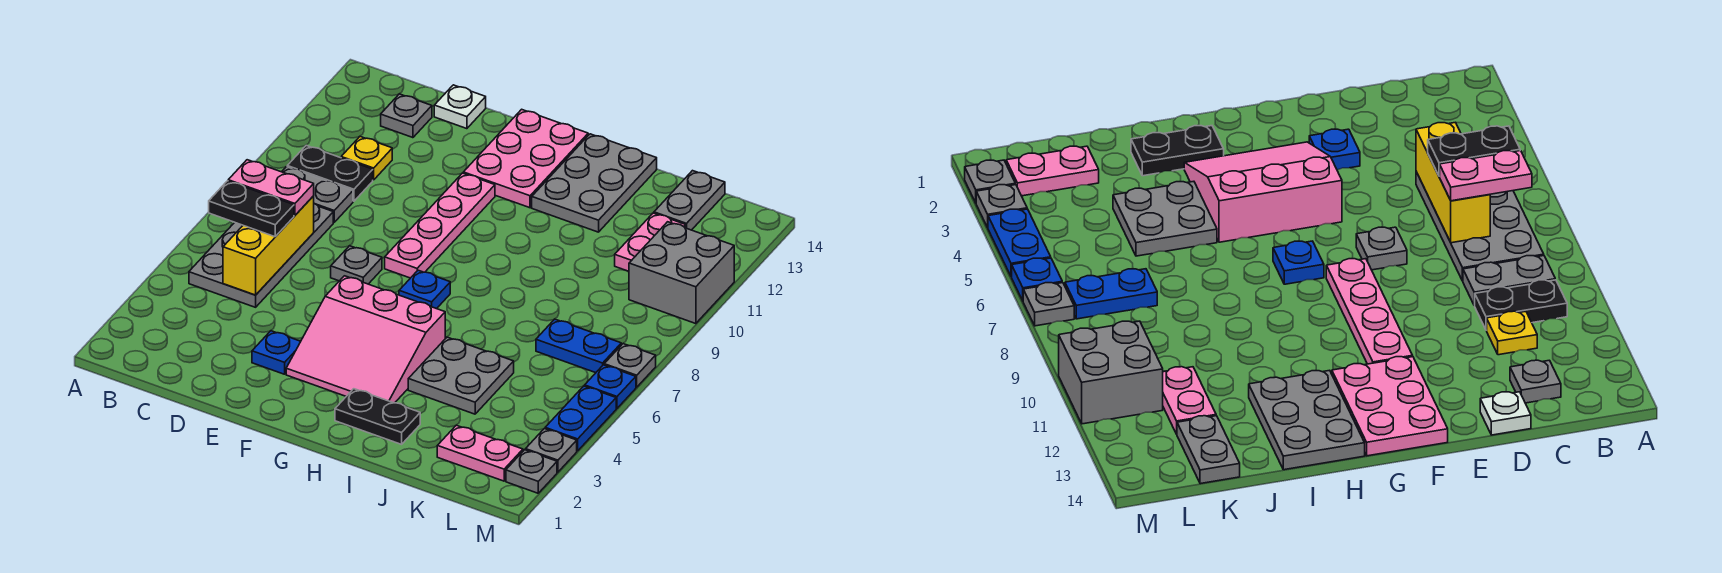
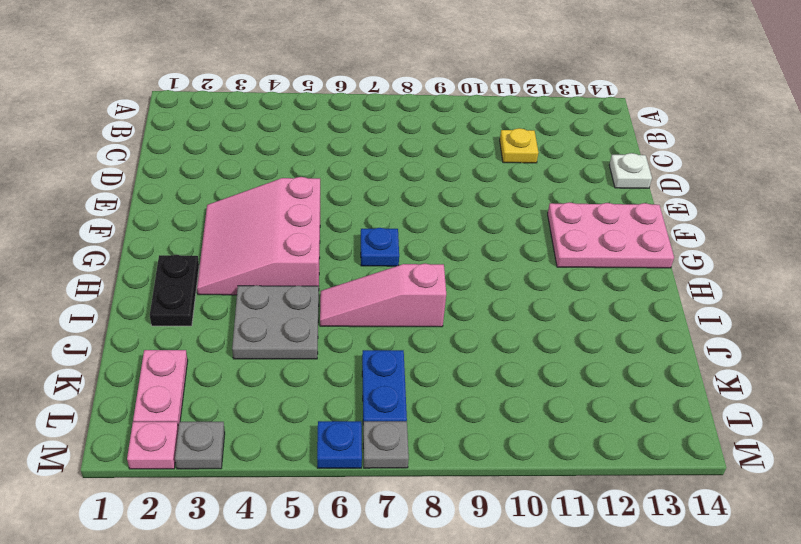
pink slope I6:I8 level 1 top 8 -> none
pink plate M2 level 1 -> grey plate M2 level 1
none -> grey plate B5:C8 level 1
none -> grey plate B9:C9 level 1
none -> black plate B10:C10 level 1

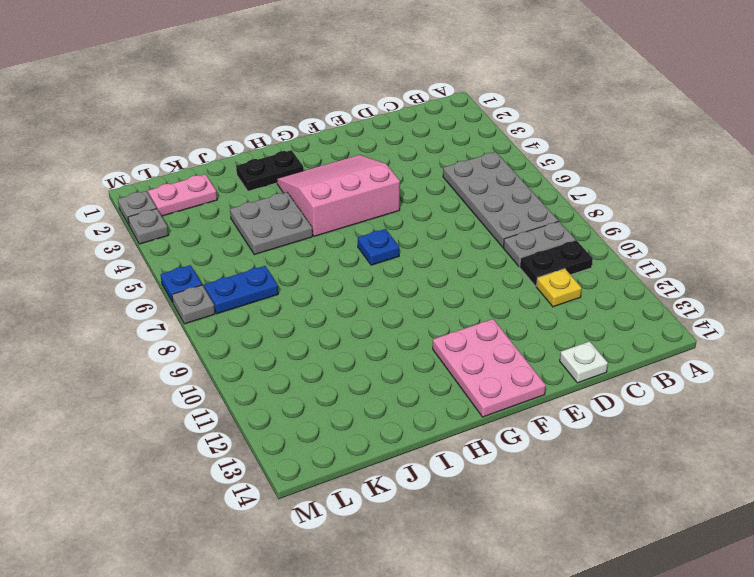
none -> grey plate C13 level 1
none -> blue plate E3 level 1
none -> grey plate E7 level 1

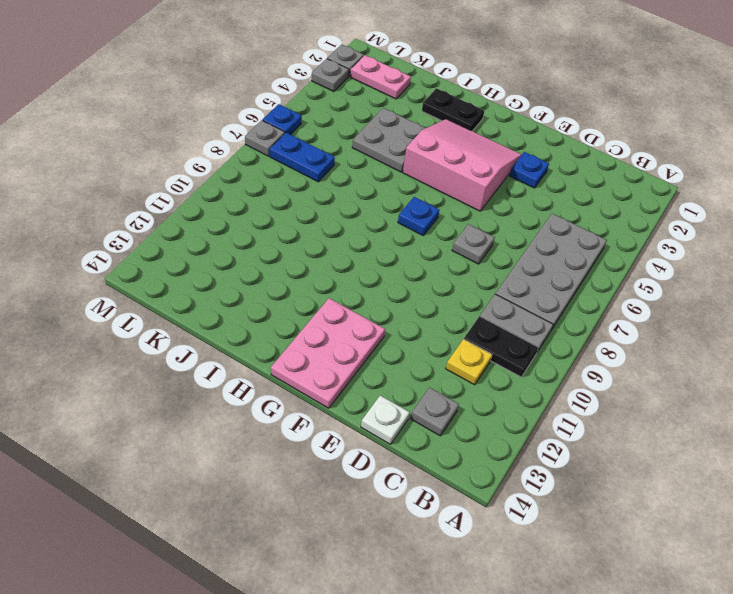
none -> pink plate F8:F11 level 1
none -> grey plate H12:I14 level 1
none -> pink plate K11:K12 level 1

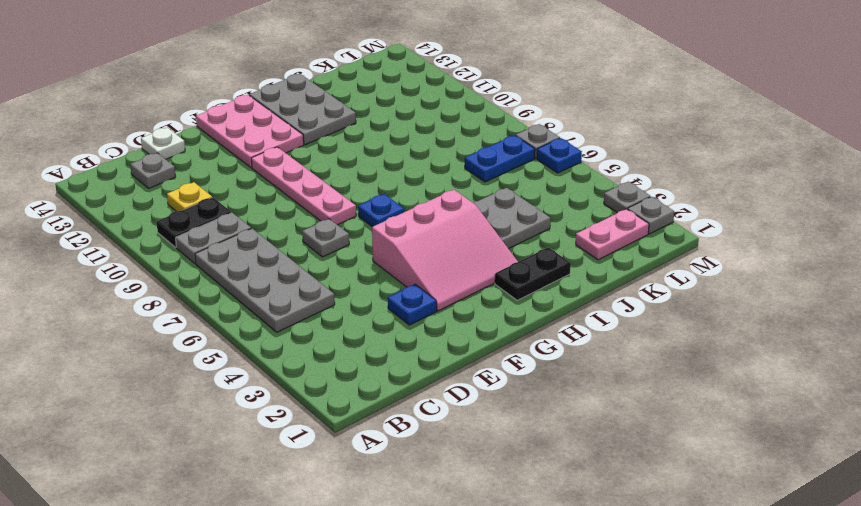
none -> pink plate K11:K12 level 1
none -> grey plate K13:K14 level 1
none -> grey brick L10:M11 level 1

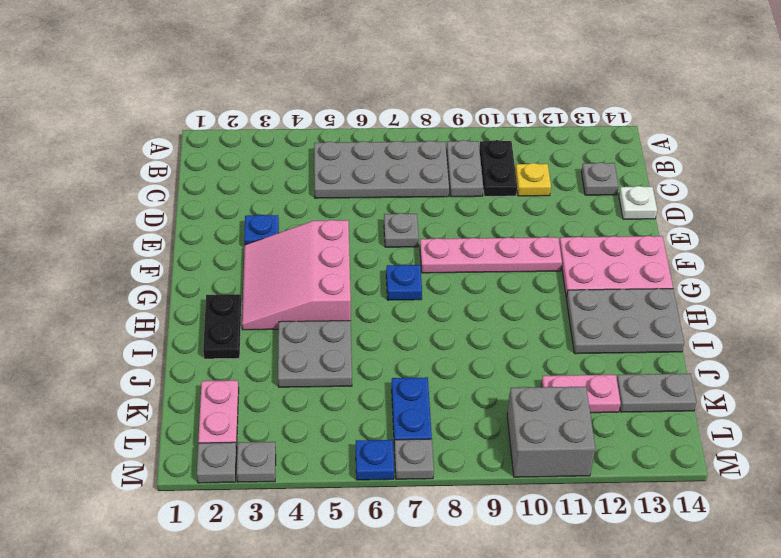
none -> blue plate M4:M5 level 1
none -> yellow brick C5:C7 level 2
none -> black plate B6:C6 level 3

